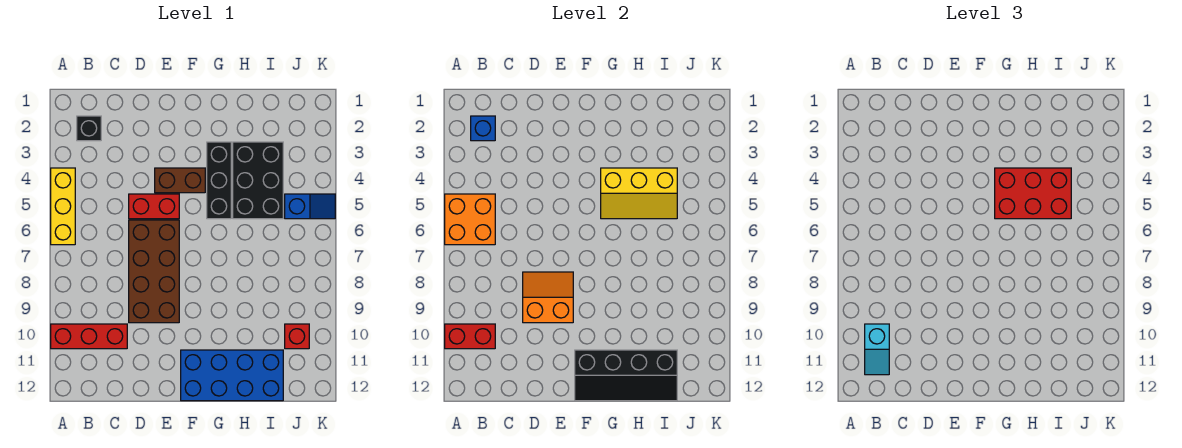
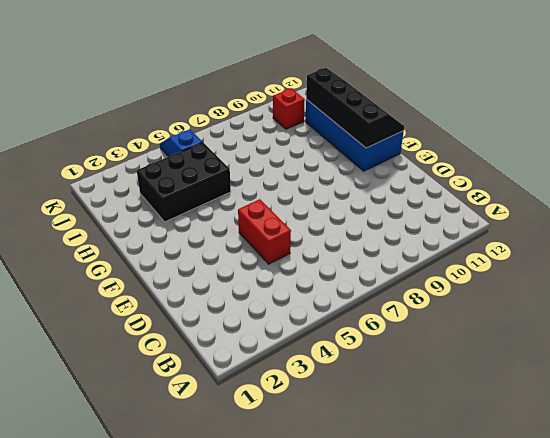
none -> yellow brick A4:A6 level 1
none -> red brick A10:C10 level 1
none -> black brick B2 level 1

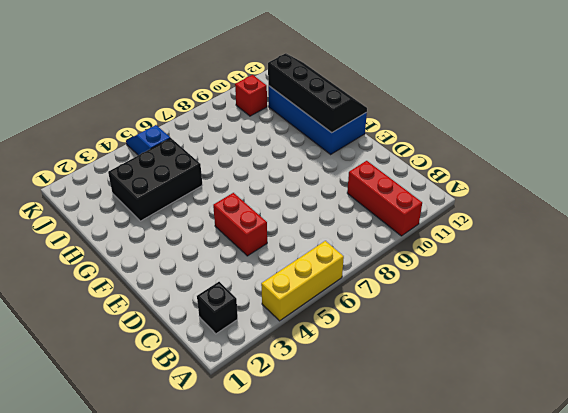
none -> brown brick D6:E9 level 1
none -> brown brick E4:F4 level 1
none -> black brick G3:G5 level 1

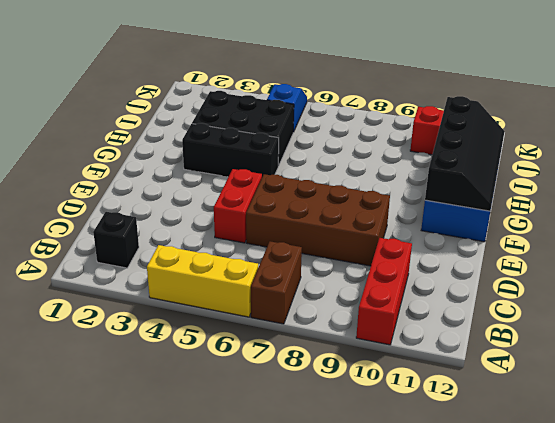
brown brick A7:B7 level 1 -> brown brick E4:F4 level 1
none -> orange brick A5:B6 level 2
none -> red brick A10:B10 level 2
none -> blue brick B2 level 2

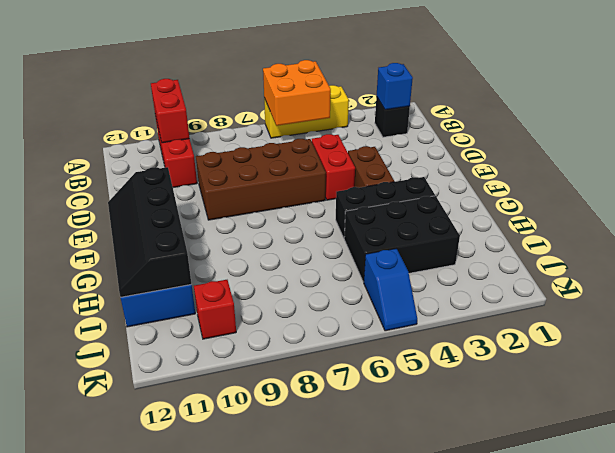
none -> orange slope D8:E9 level 2 top 9
none -> yellow slope G4:I5 level 2 top 4
none -> cyan slope B10:B11 level 3 top 10

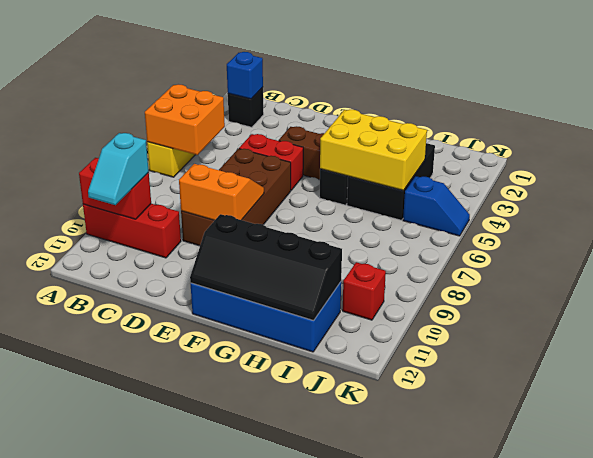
yellow brick G4:I5 level 2 -> yellow slope G4:I5 level 2 top 4
none -> red brick G4:I5 level 3

